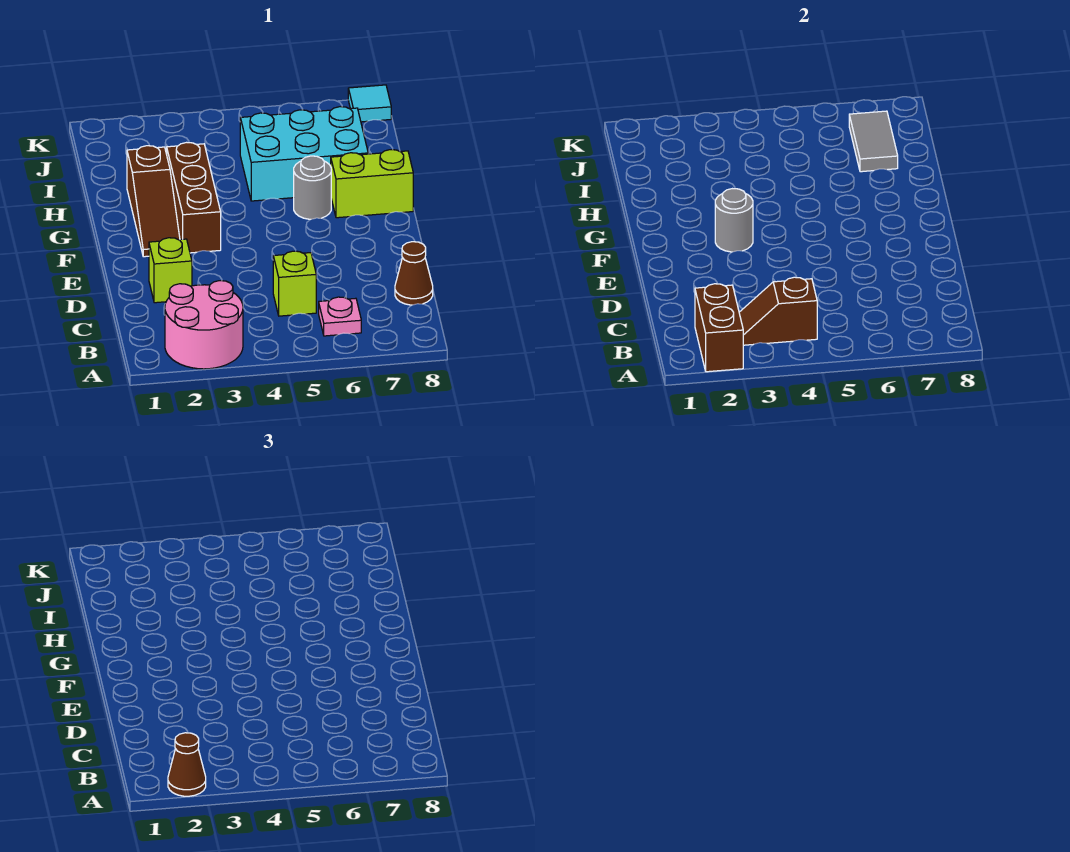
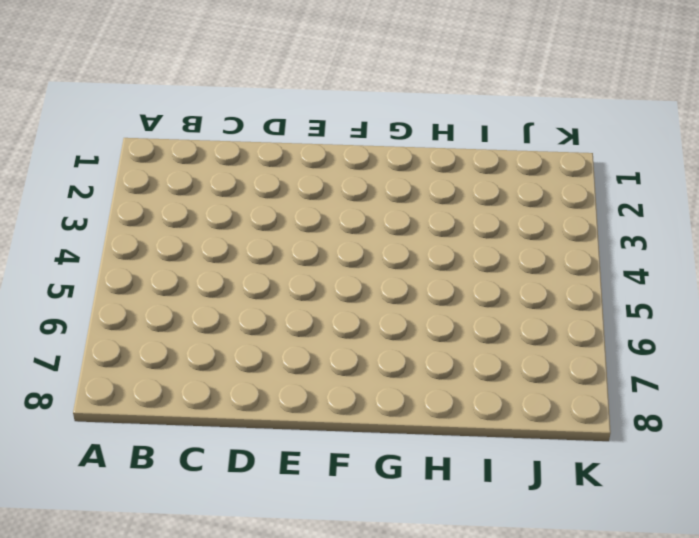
none -> pink round brick A2:B3 level 1
none -> pink plate B6 level 1
none -> lime brick C5 level 1

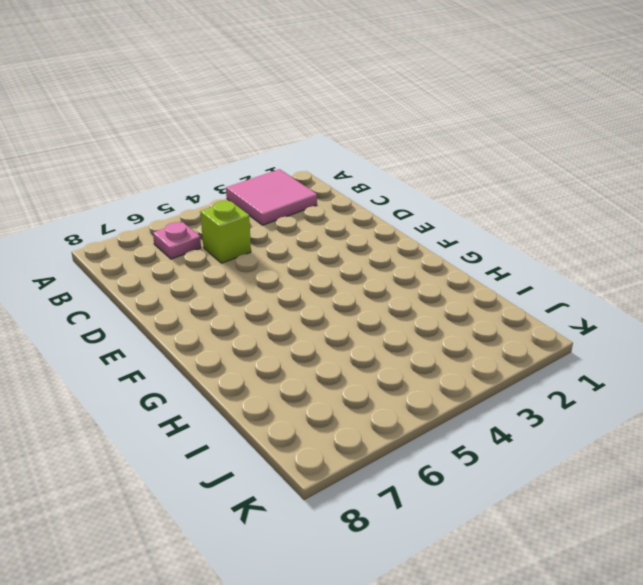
pink tile A2:B3 level 1 -> pink round brick A2:B3 level 1
none -> brown cone C8 level 1
none -> lime brick D2 level 1
none -> brown slope F2:H2 level 1 top H

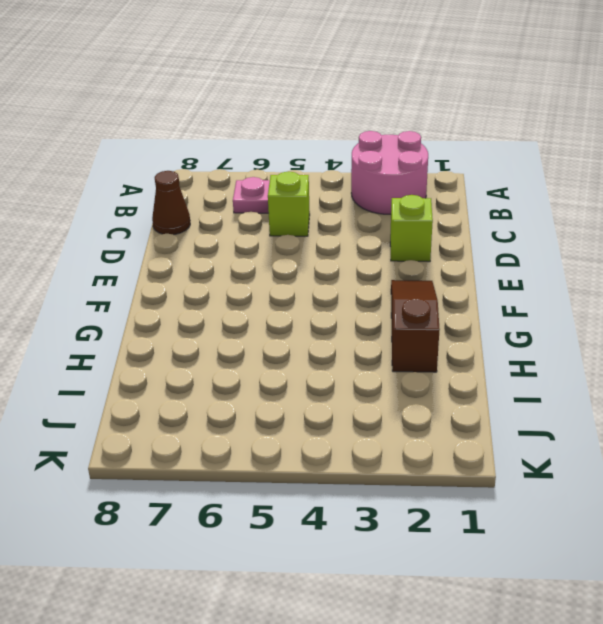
none -> brown brick F3:H3 level 1
none -> grey round brick G6 level 1
none -> lime brick G7:G8 level 1

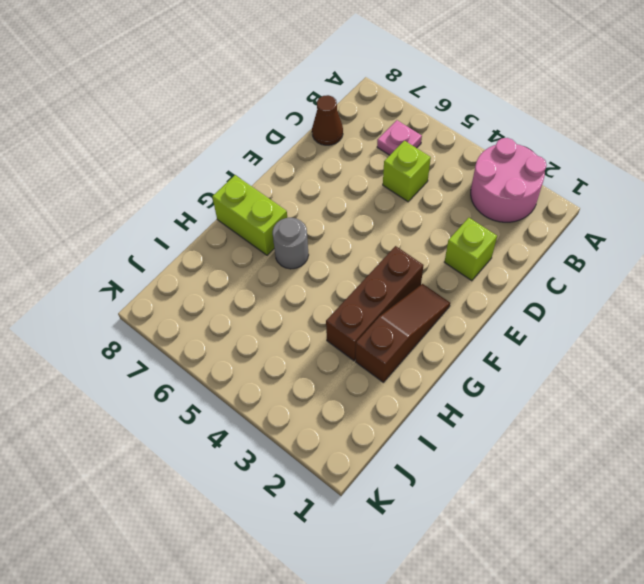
none -> cyan brick H5:I7 level 1
none -> cyan tile K8 level 1
none -> brown brick A2:B2 level 2

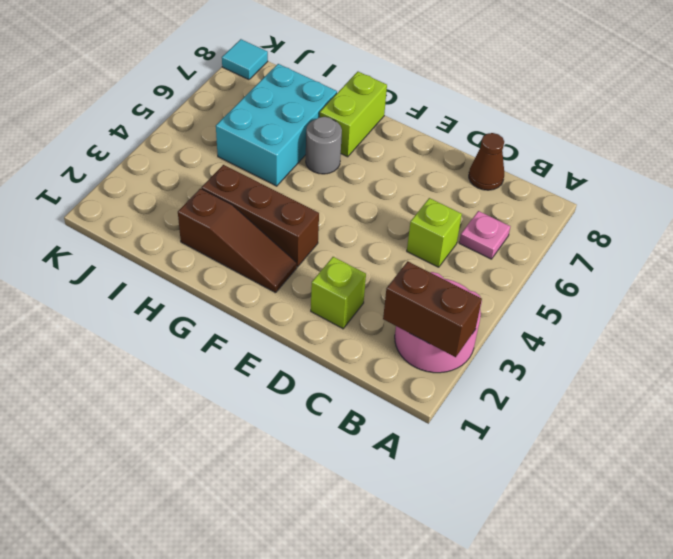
none -> brown slope B3:B4 level 2 top 4
none -> grey round brick F3 level 2
none -> grey tile I7:J7 level 2

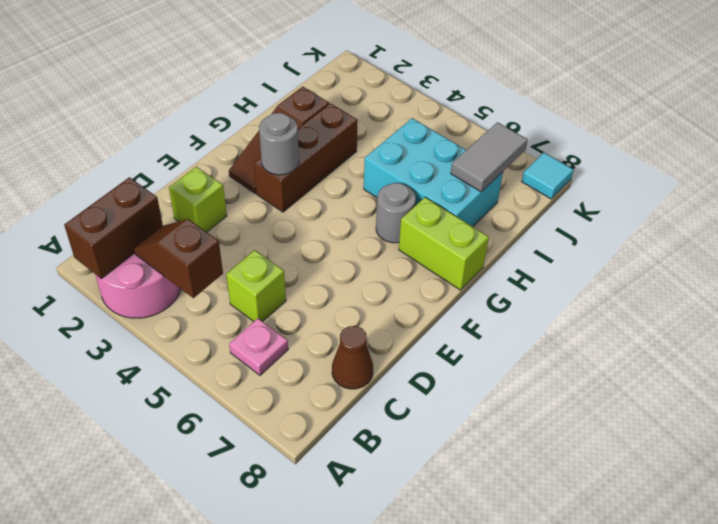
none -> brown cone A2 level 3

